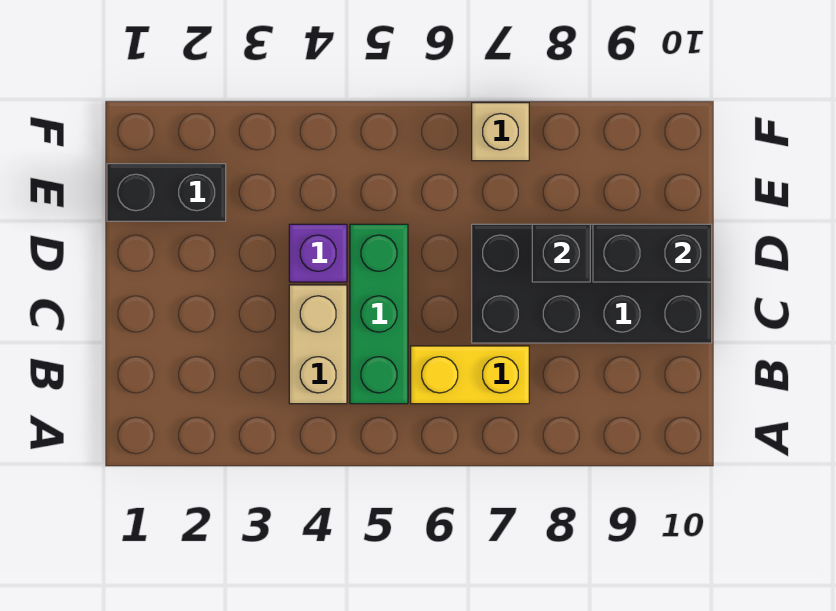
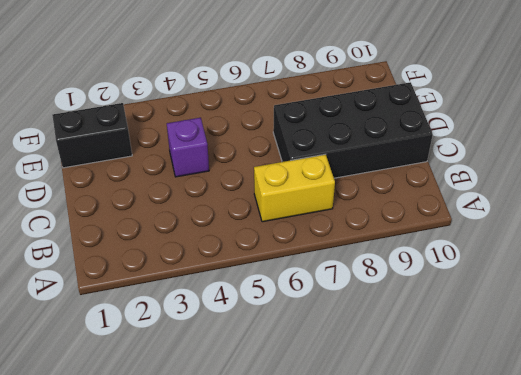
none -> tan brick B4:C4 level 1
none -> green brick B5:D5 level 1

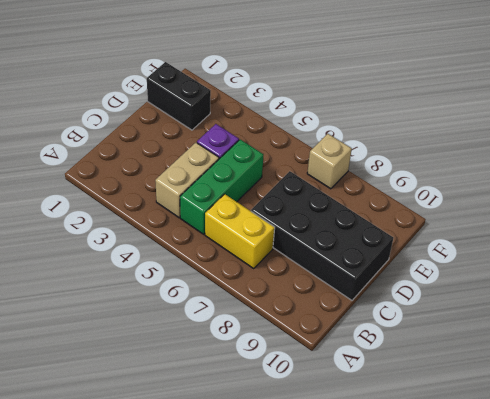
none -> black brick D8 level 2
none -> black brick D9:D10 level 2

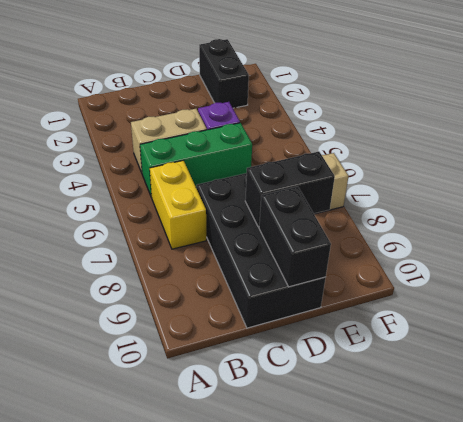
black brick D8:E8 level 2 -> black brick D8 level 2

